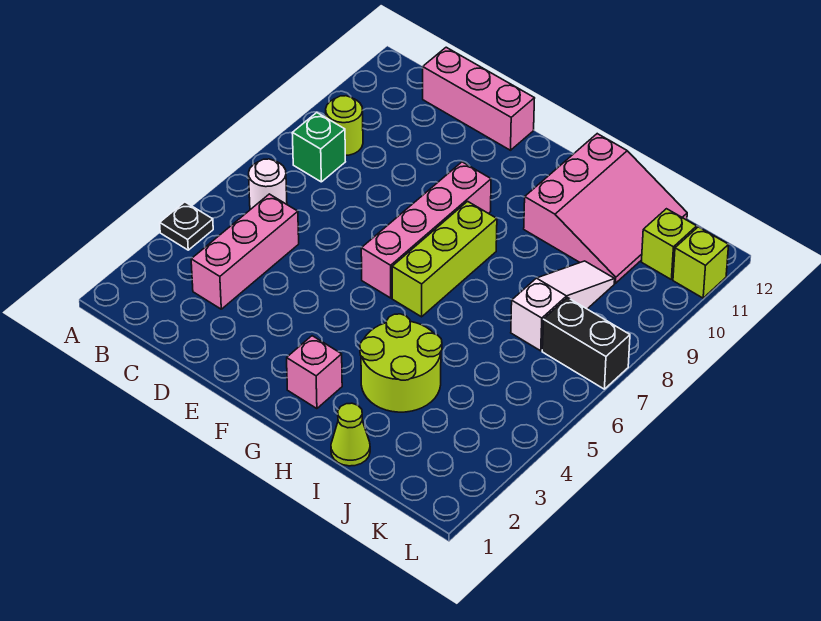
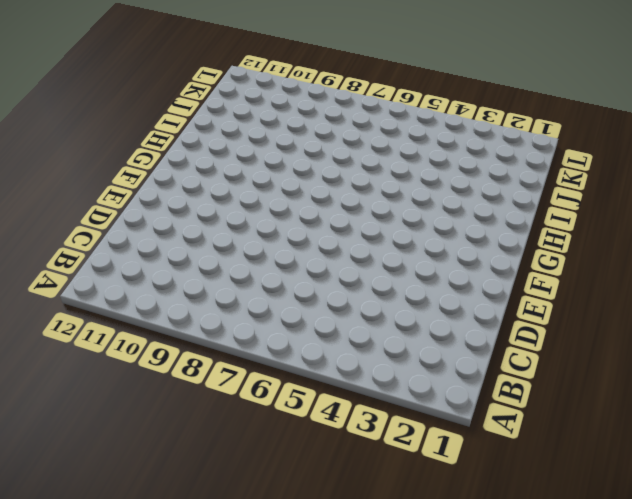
none -> black plate A4 level 1
none -> white round brick B6 level 1
none -> green brick B8 level 1

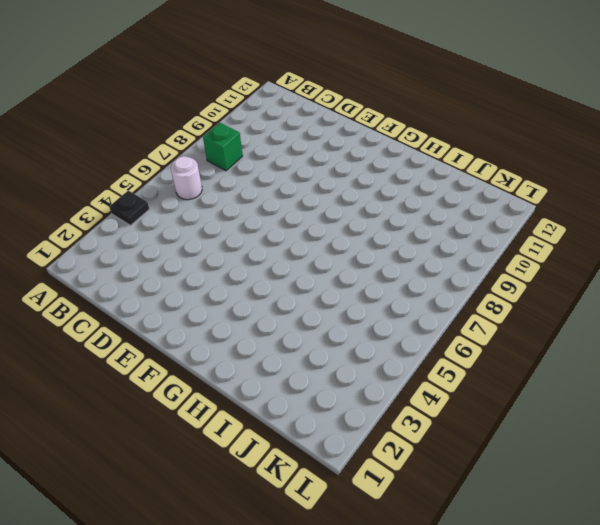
none -> lime round brick B9 level 1
none -> pink brick C3:C5 level 1
none -> pink brick C12:E12 level 1

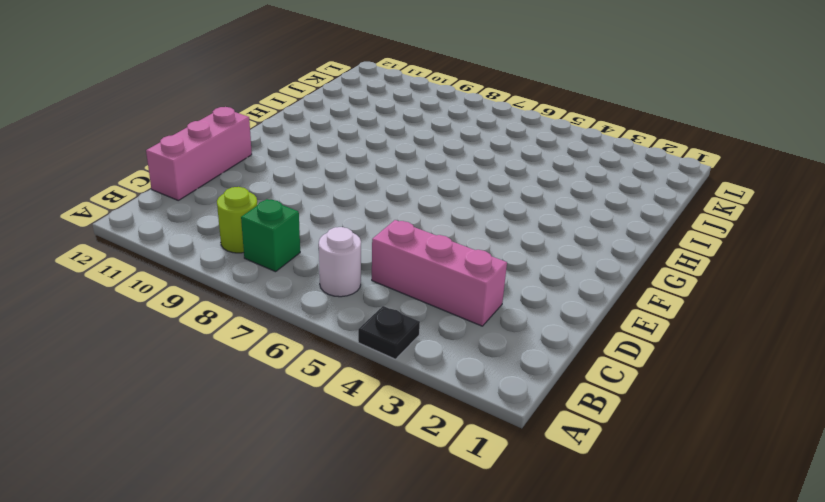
none -> pink brick F6:F9 level 1
none -> pink brick G2 level 1
none -> lime brick G6:G8 level 1

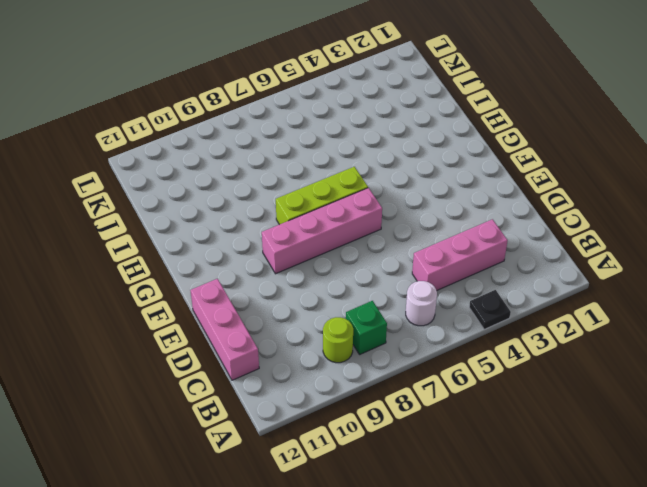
none -> pink brick G2 level 1
none -> lime round brick H3:I4 level 1
none -> pink slope H10:J12 level 1 top H

